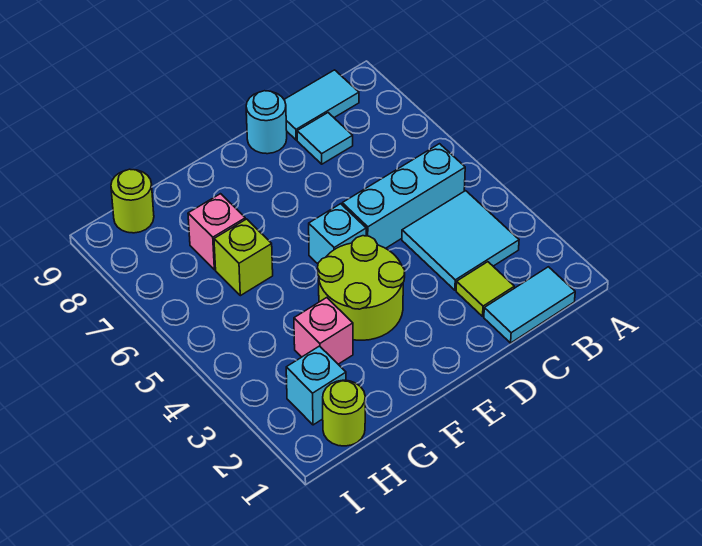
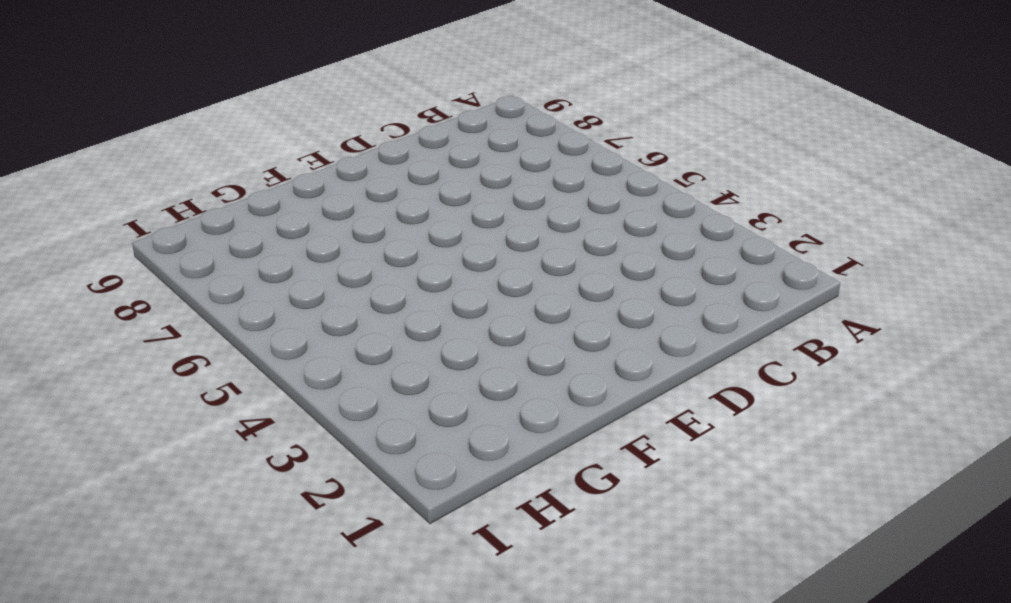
none -> cyan tile B1:C1 level 1
none -> cyan tile B3:C4 level 1
none -> cyan brick B5:D5 level 1

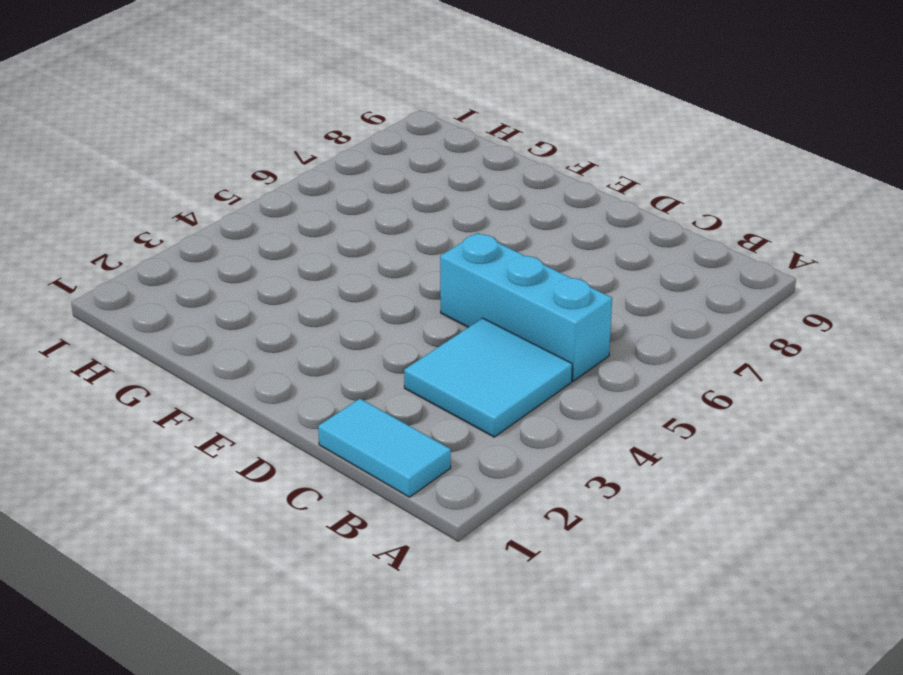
none -> cyan tile B9:C9 level 1
none -> lime tile C2 level 1
none -> cyan tile C8 level 1

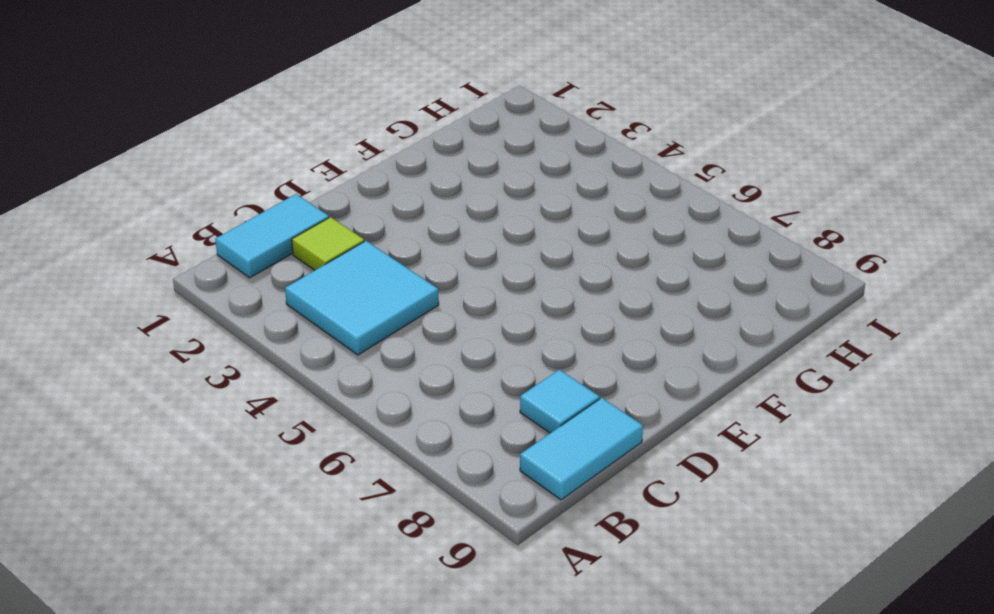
none -> cyan brick B5:D5 level 1
none -> cyan round brick D9 level 1
none -> lime round brick E3:F4 level 1

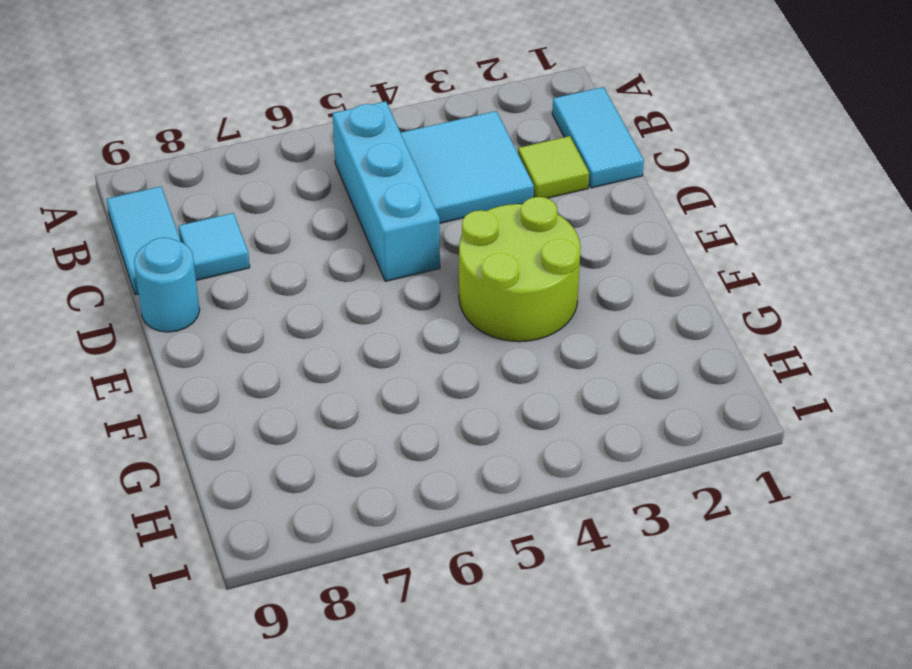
none -> cyan brick E5 level 1
none -> pink brick G3 level 1
none -> lime brick G6 level 1

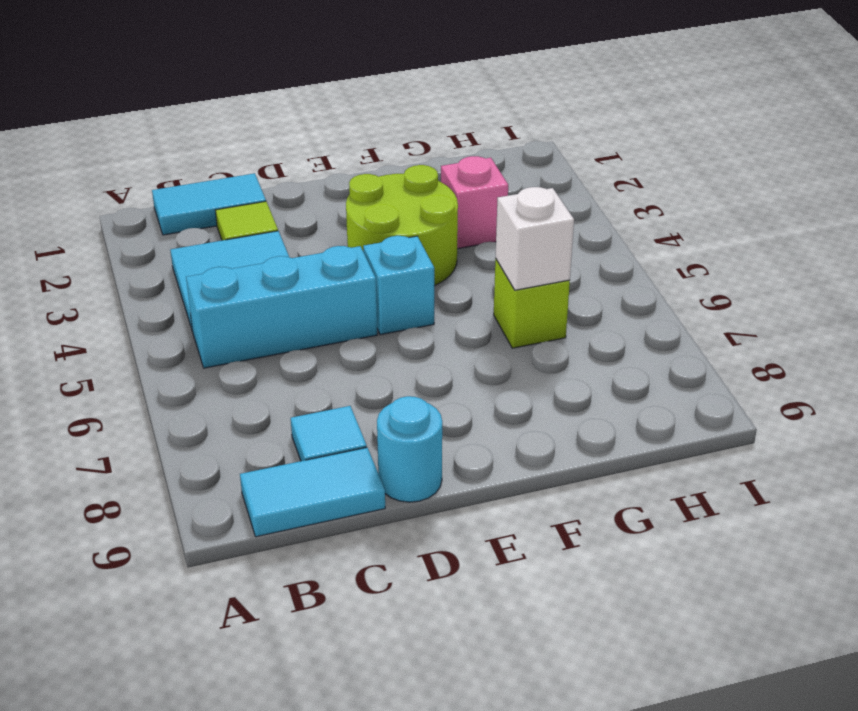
white brick G6 level 2 -> none
none -> pink brick G7 level 1
none -> lime round brick H1 level 1
none -> cyan brick H2 level 1

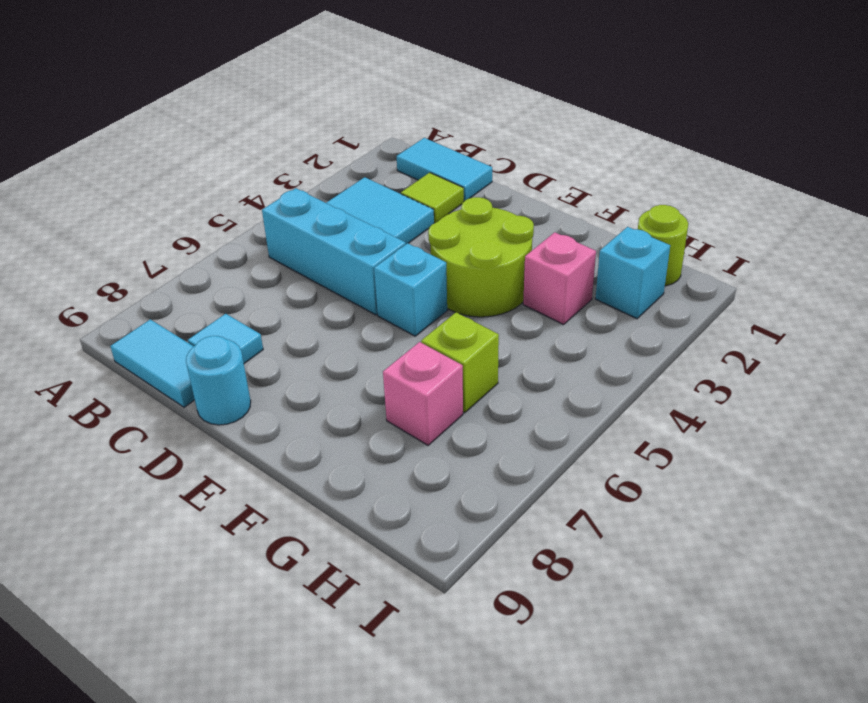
none -> lime round brick H9 level 1

